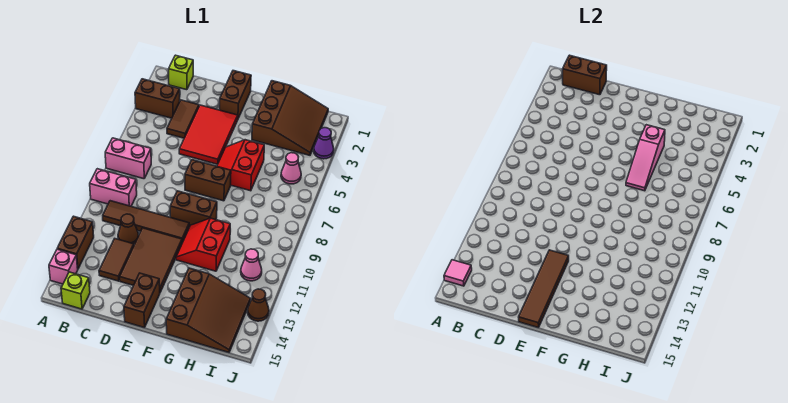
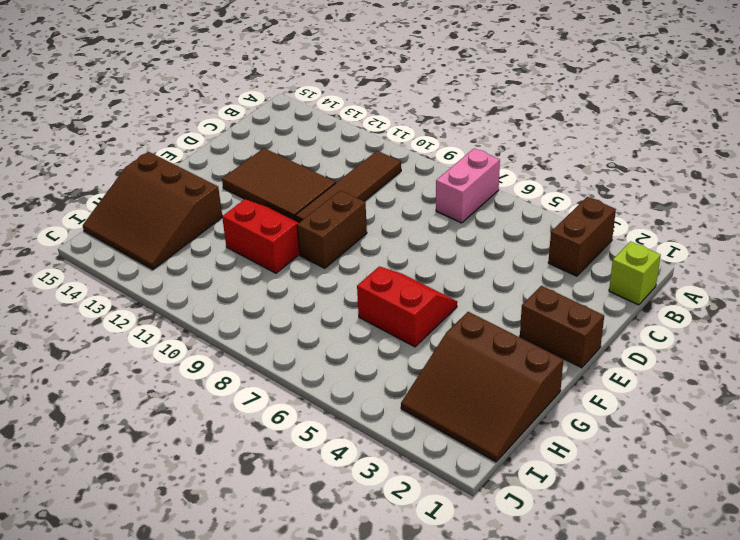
none -> pink brick A9:B9 level 1
none -> brown brick A12:A13 level 1
none -> pink brick A14 level 1

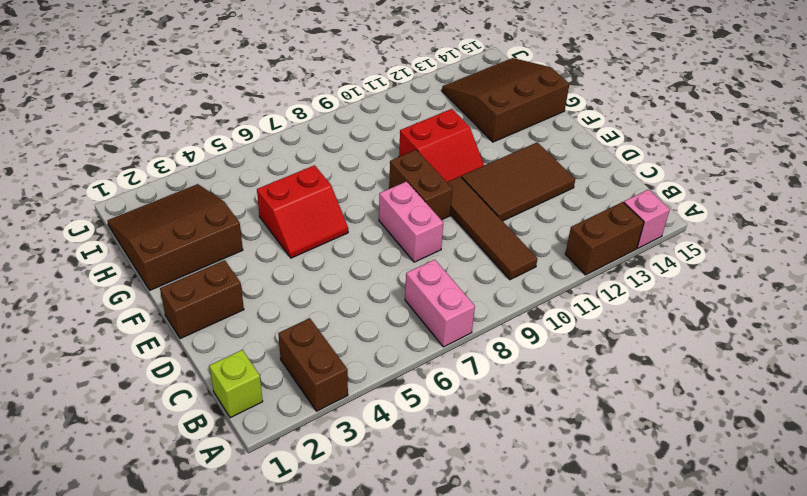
pink brick D8:E8 level 1 -> pink brick A9:B9 level 1
none -> lime brick B15 level 1
none -> brown tile C3:C4 level 1
none -> brown cone C11 level 1

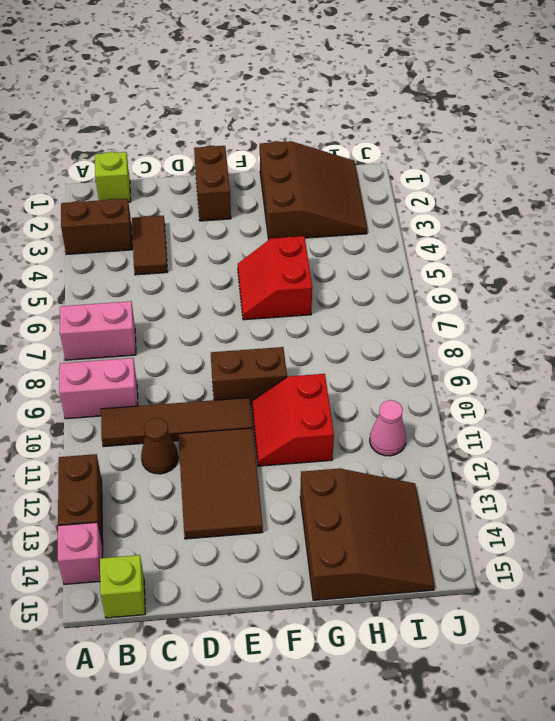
none -> brown tile C12:C13 level 1
none -> red tile D3:E5 level 1
none -> brown brick E7:F7 level 1

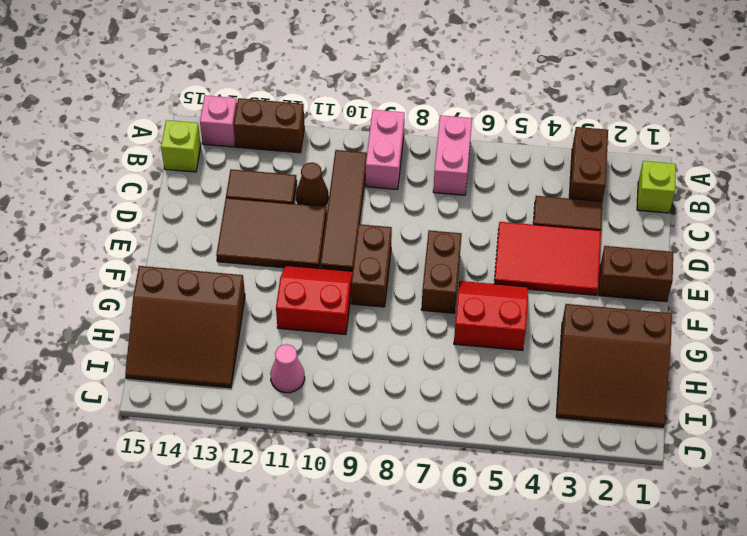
none -> brown brick E14:E15 level 1
none -> pink cone I5 level 1
none -> purple cone J3 level 1

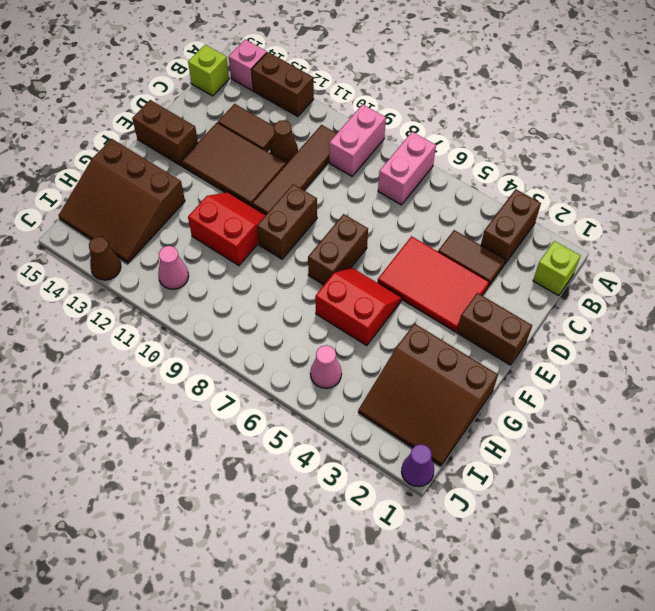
purple cone J1 level 1 -> purple cone J3 level 1
none -> pink tile A14 level 2
none -> brown brick B1:C1 level 2
none -> brown tile E12:E15 level 2

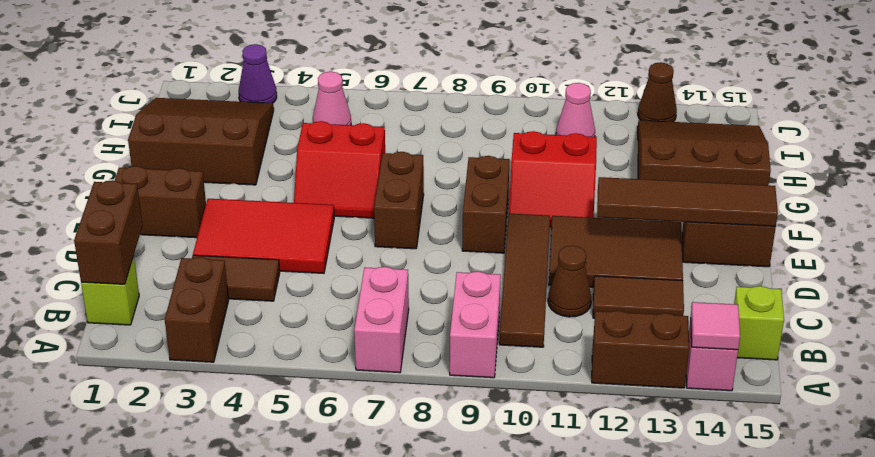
none -> pink slope G4:G6 level 2 top 4

